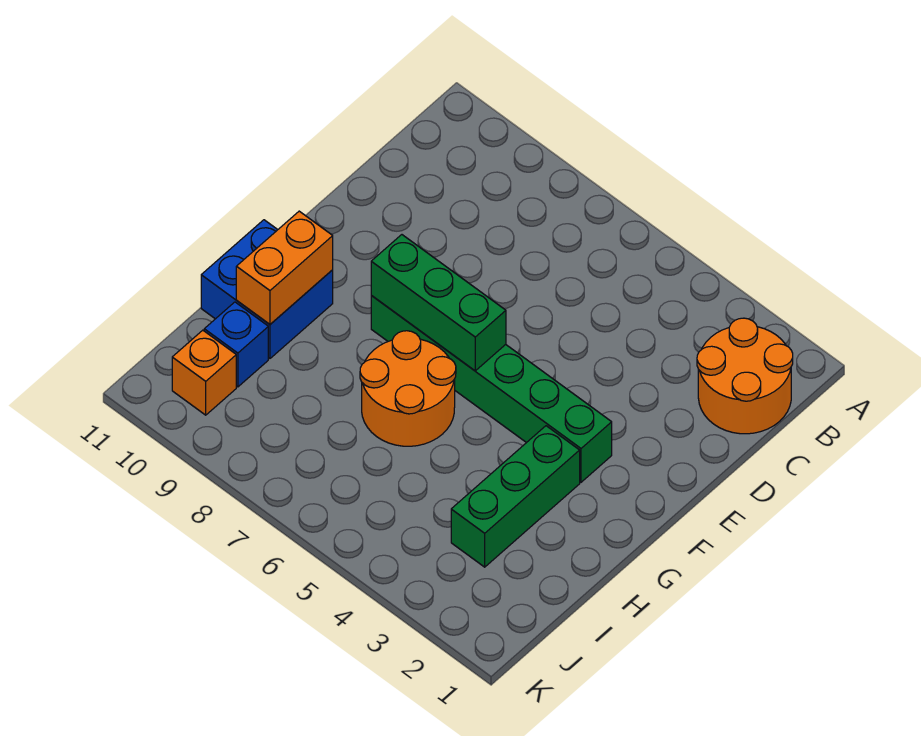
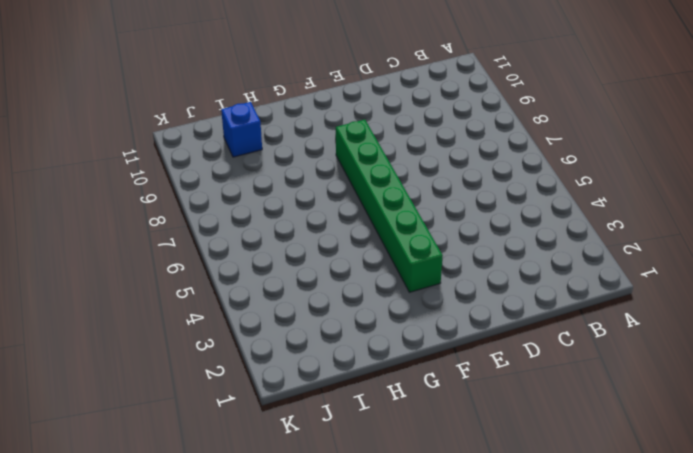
none -> orange round brick B1:C2 level 1
none -> green brick G3:I3 level 1

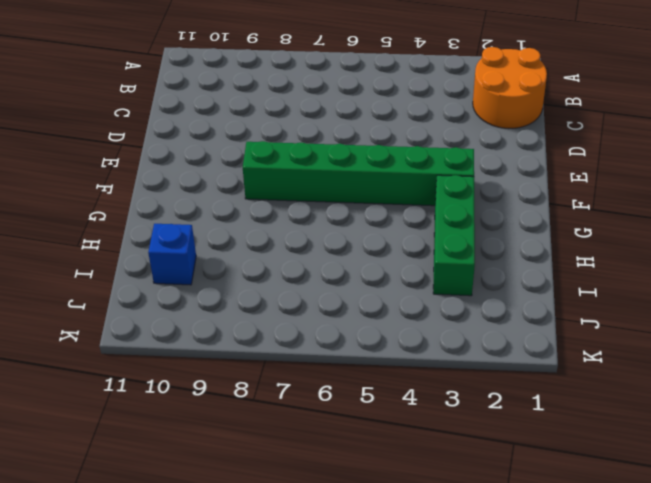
none -> orange round brick G6:H7 level 1
none -> blue brick G10:H11 level 1

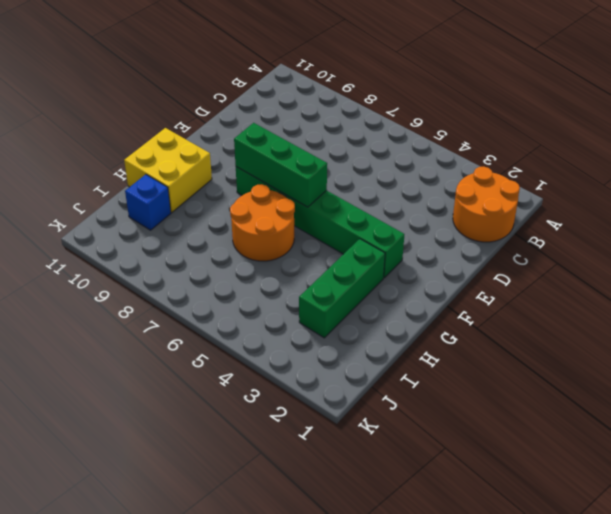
yellow brick G10:H11 level 1 -> blue brick G10:H11 level 1
none -> orange brick J10 level 1
none -> orange brick G10:H10 level 2

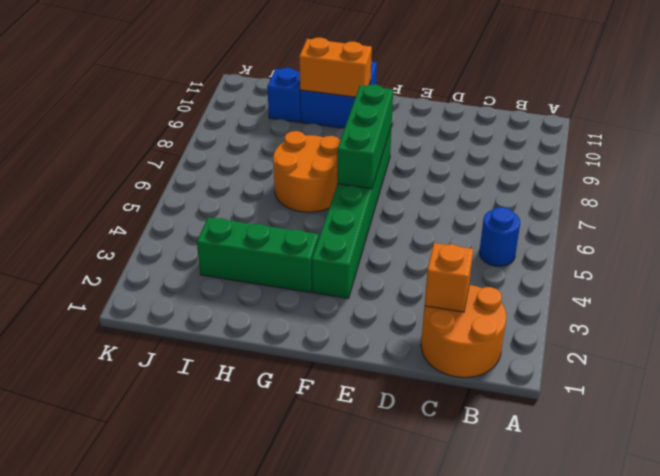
blue round brick B5 level 1 -> none
orange brick C2 level 2 -> orange brick J10 level 1

